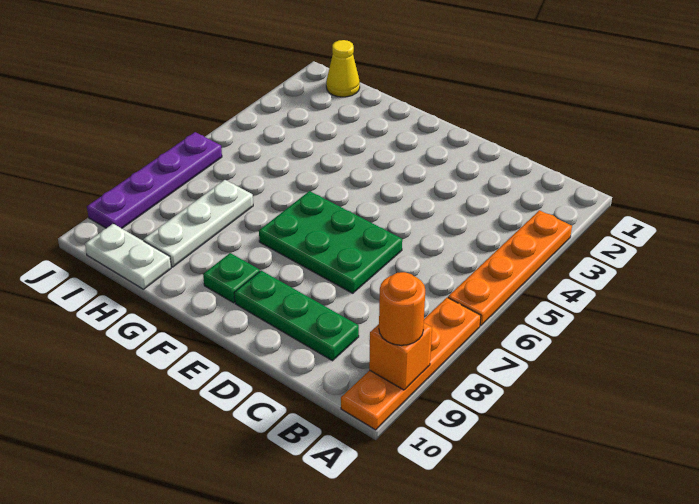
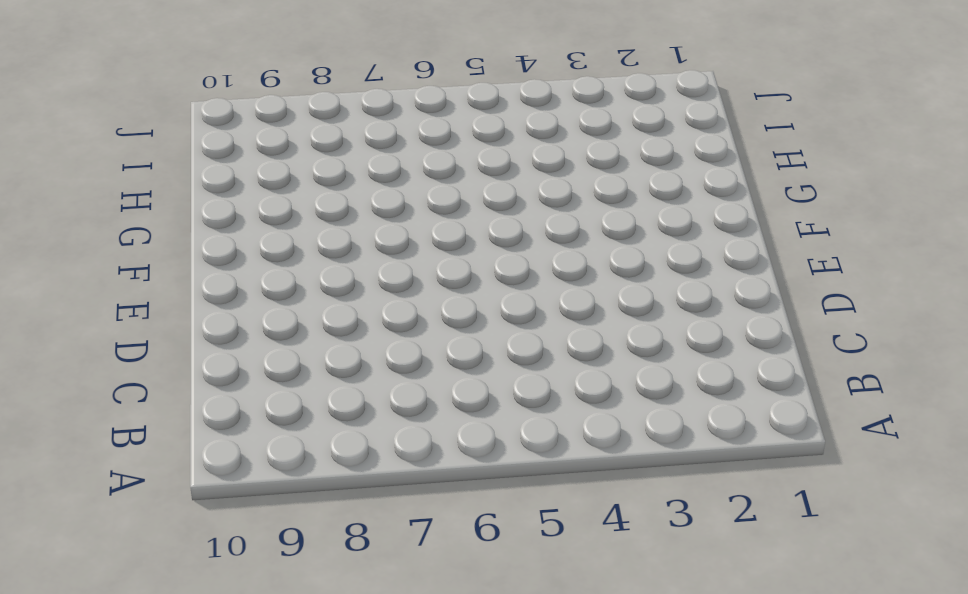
none -> orange plate A3:A6 level 1
none -> orange plate A7:A10 level 1

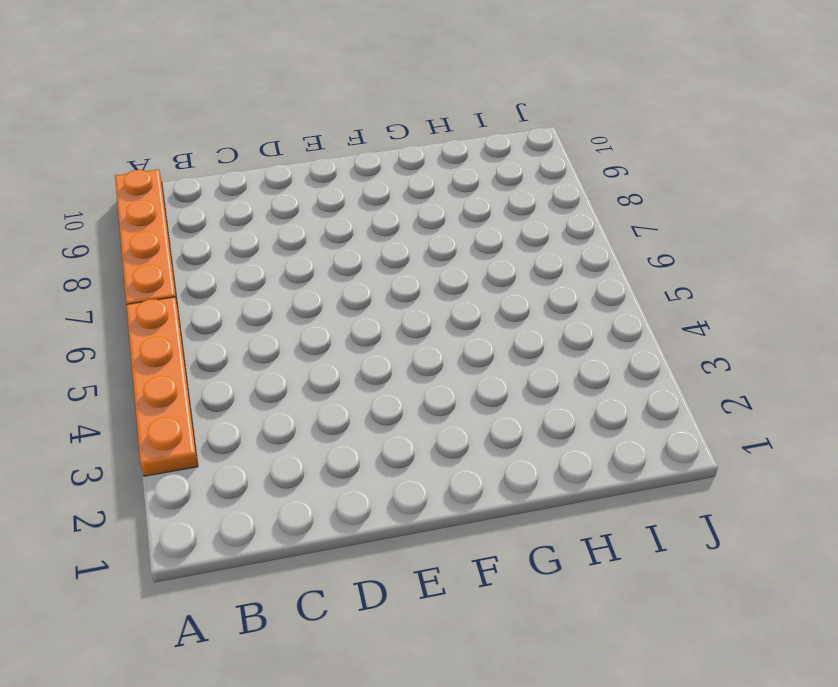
none -> green plate C9:E9 level 1
none -> green plate D6:F7 level 1

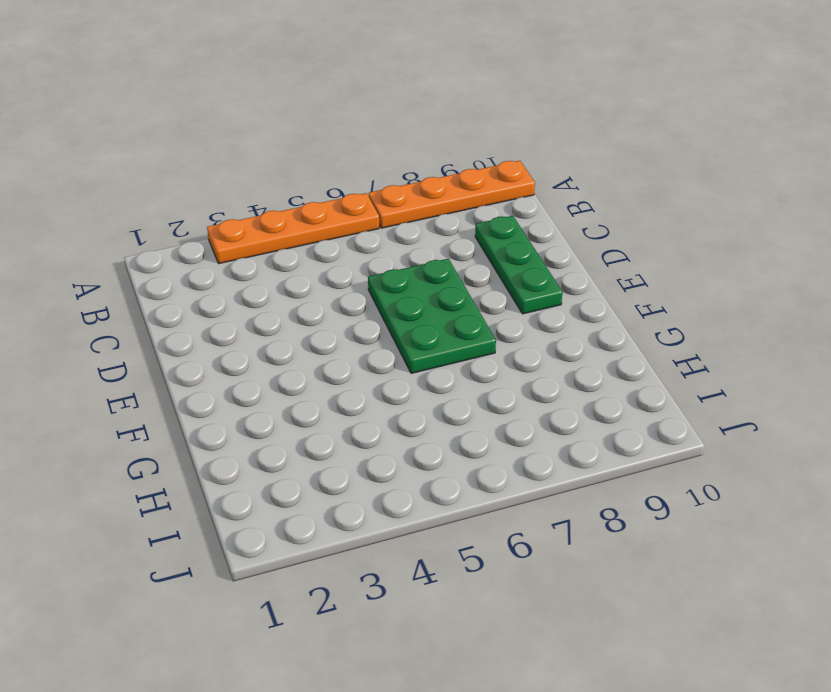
none -> green plate F9 level 1
none -> white plate H7:H9 level 1

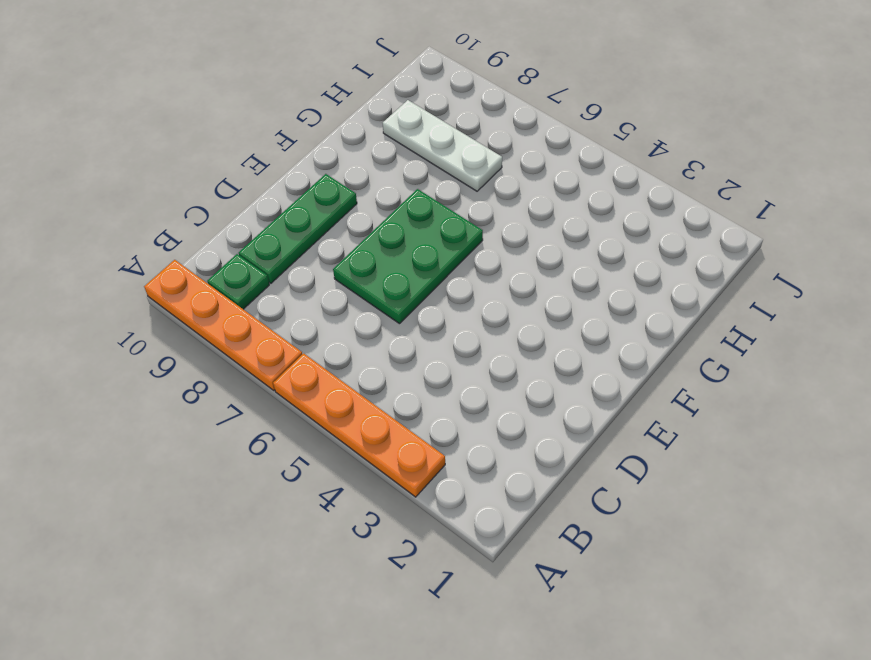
green plate B9 level 1 -> green plate F9 level 1
none -> white plate H10:I10 level 1
none -> yellow cone I1 level 1

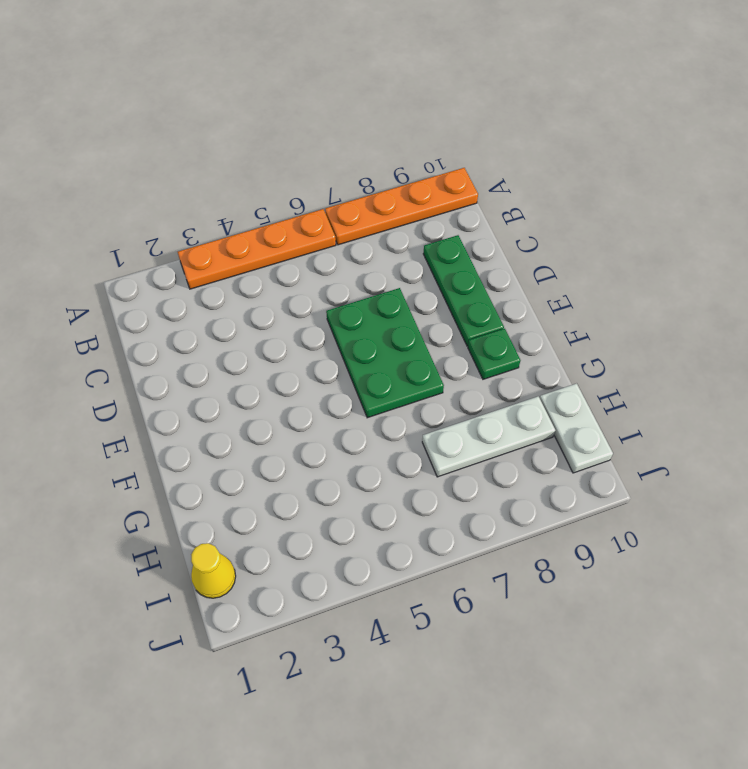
none -> purple plate J6:J9 level 1
none -> orange brick A9 level 2

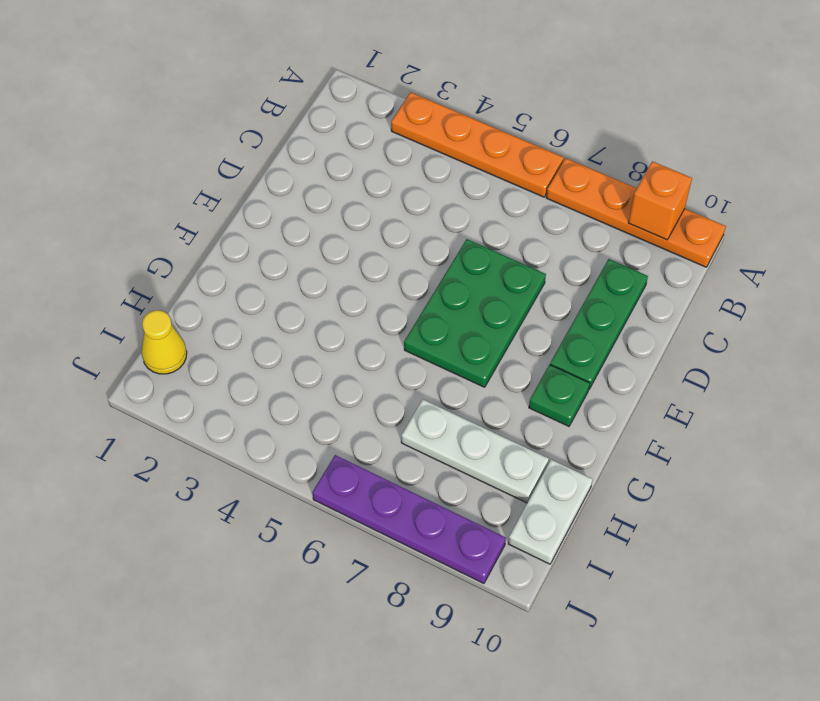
none -> orange round brick A9 level 3

